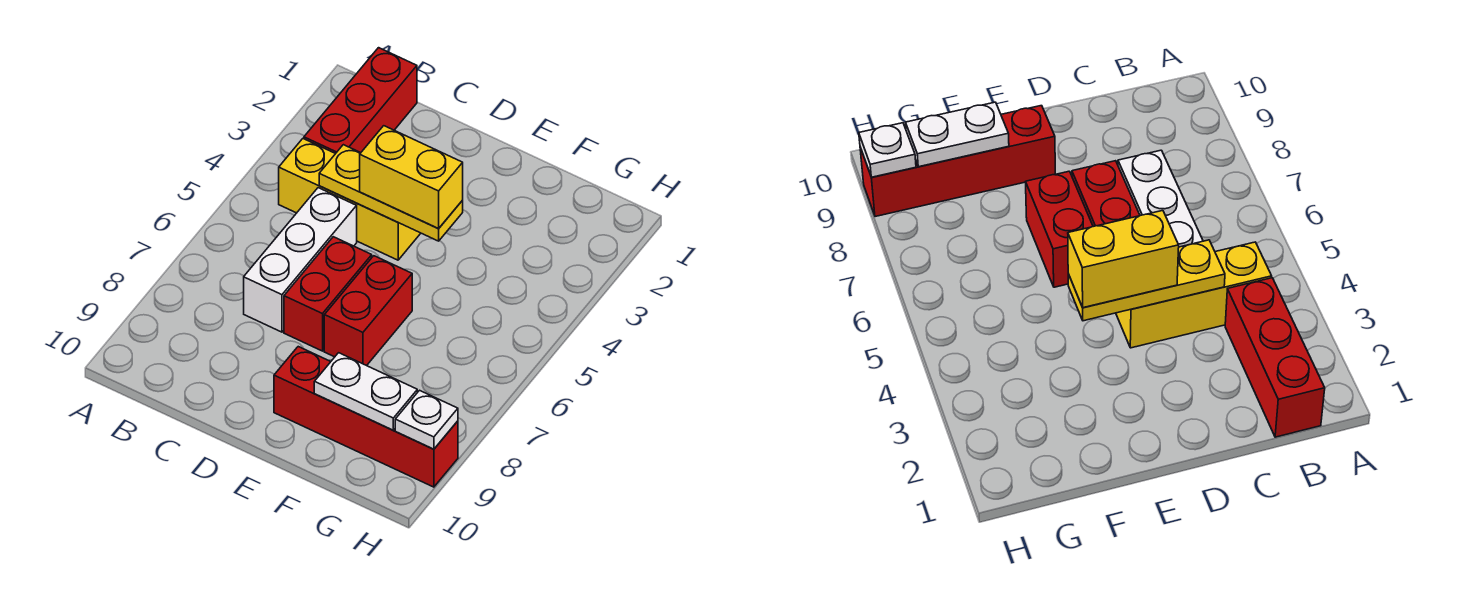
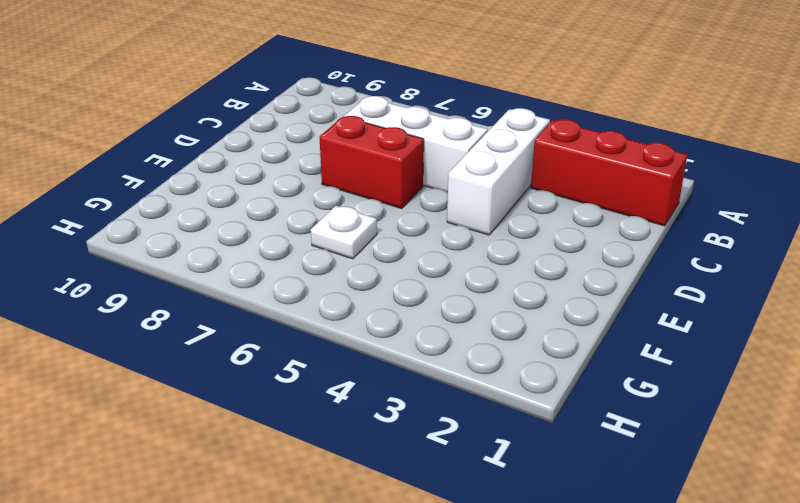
white brick B4:D4 level 1 -> yellow brick B4:D4 level 1
white plate F6 level 1 -> white plate H9 level 2
none -> red brick E6:E7 level 1
none -> red brick E9:H9 level 1

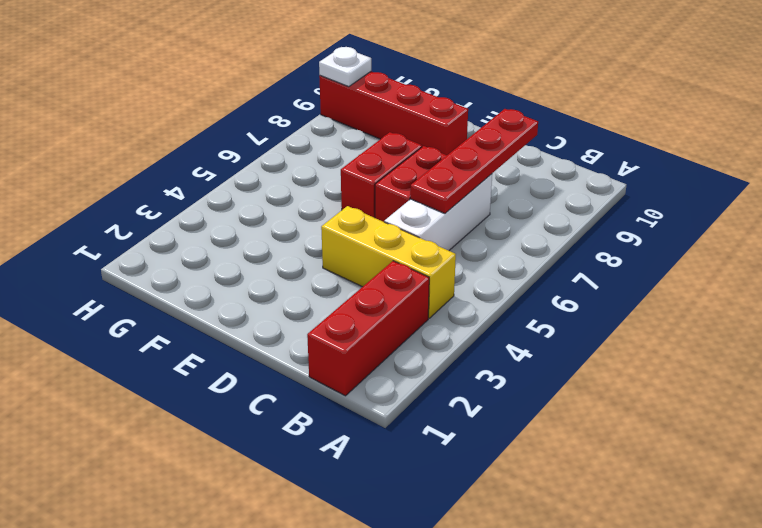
red plate C6:C9 level 2 -> none
none -> yellow plate C4:E4 level 2
none -> white plate F9:G9 level 2

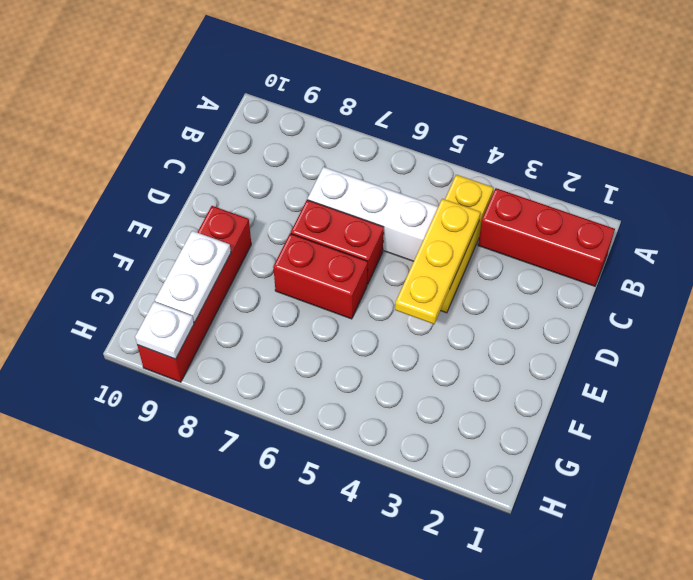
none -> yellow brick D4:E4 level 3

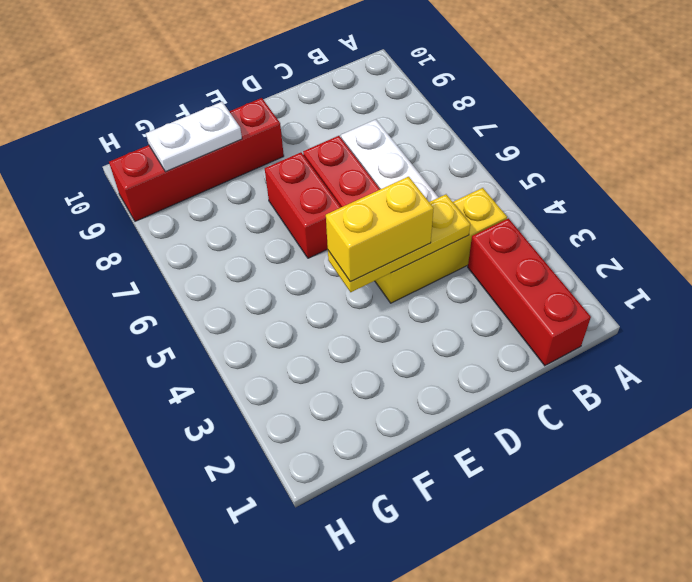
none -> white plate H9 level 2

